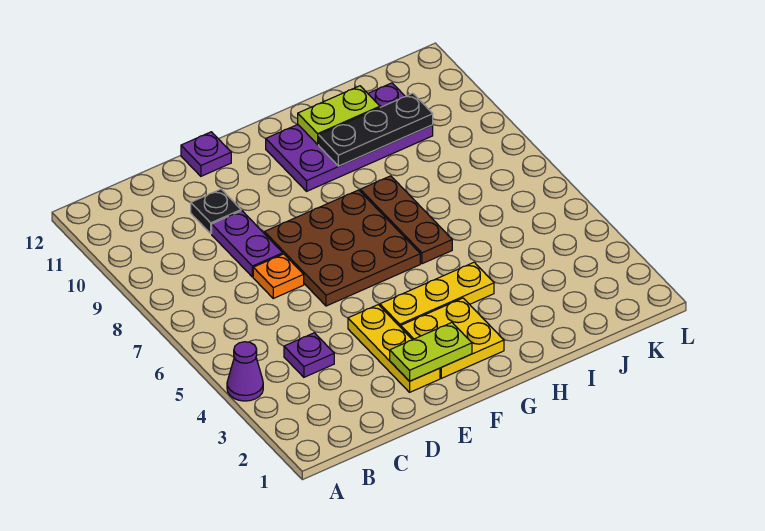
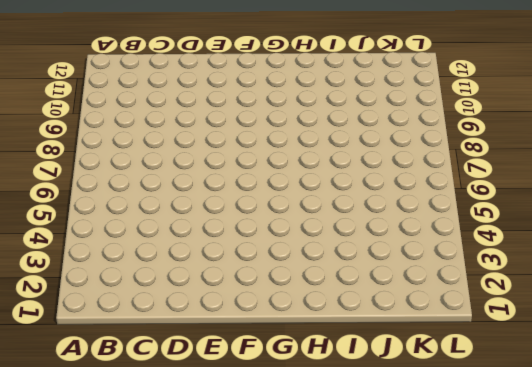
none -> purple cone A4 level 1
none -> purple plate C4 level 1
none -> orange plate D7 level 1

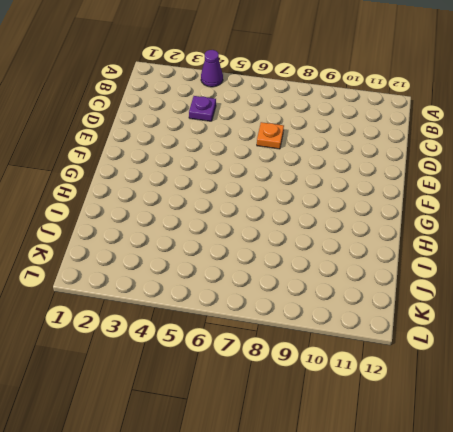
none -> purple plate D8:D9 level 1
none -> black plate D10 level 1
none -> yellow plate E2:E4 level 1

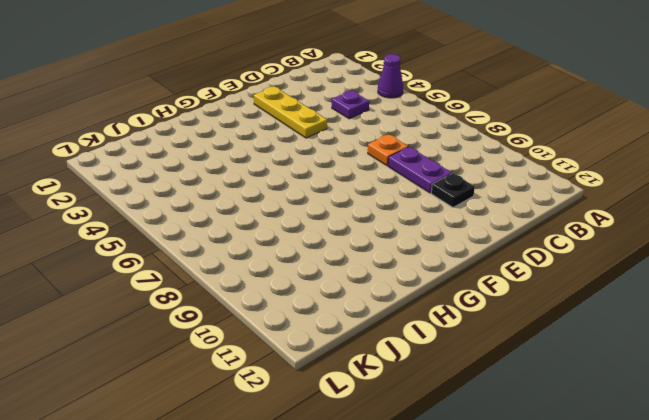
none -> brown plate E6:G8 level 1
none -> purple plate E12 level 1
none -> yellow plate F2:G3 level 1

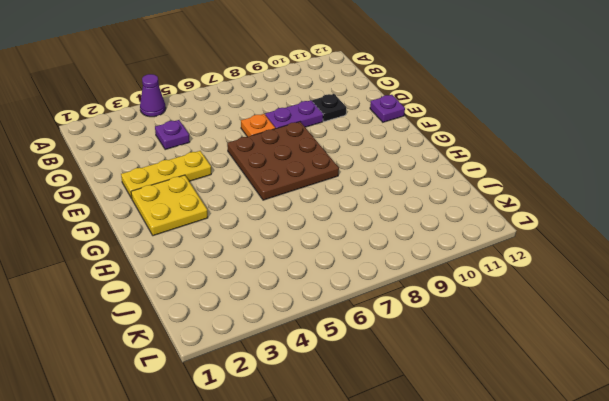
none -> yellow plate F4:H4 level 1
none -> purple plate G10:J11 level 1
none -> brown plate H6:H8 level 1

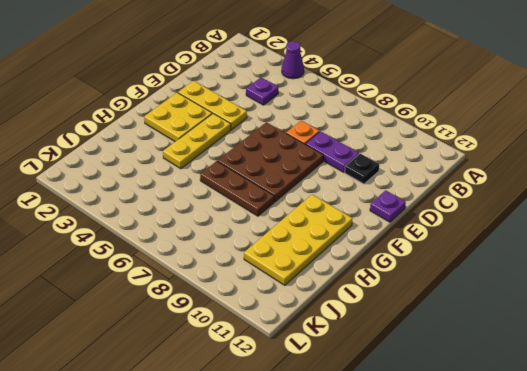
yellow plate G10:J11 level 1 -> purple plate G10:J11 level 1
none -> lime plate E2:F2 level 2
none -> black plate H10:J10 level 2
none -> lime plate H11:I11 level 2

